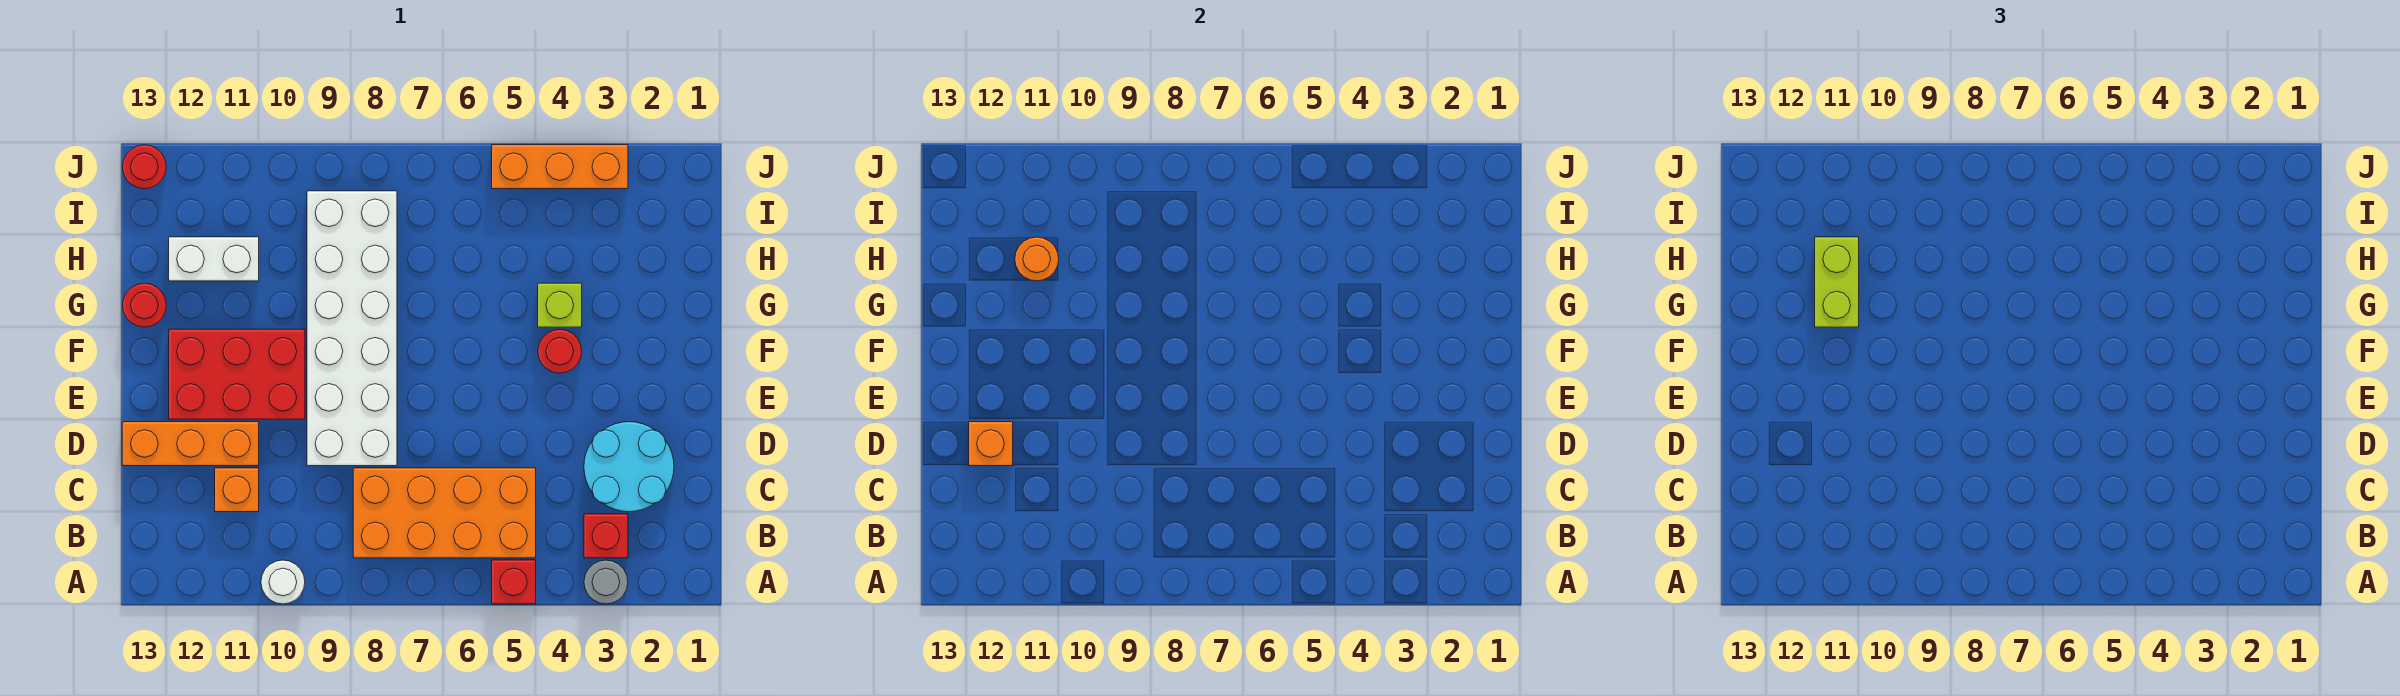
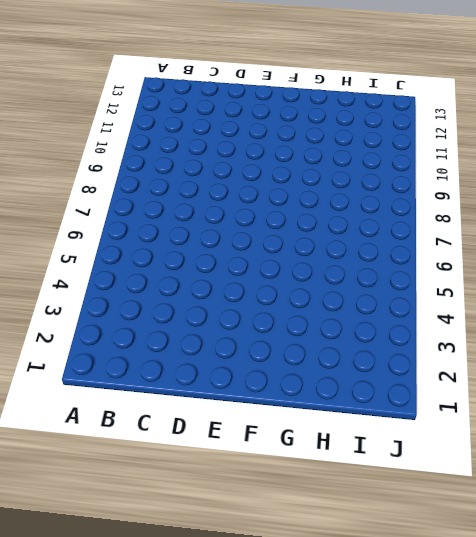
none -> grey round brick A3 level 1
none -> red brick A5 level 1
none -> white round brick A10 level 1

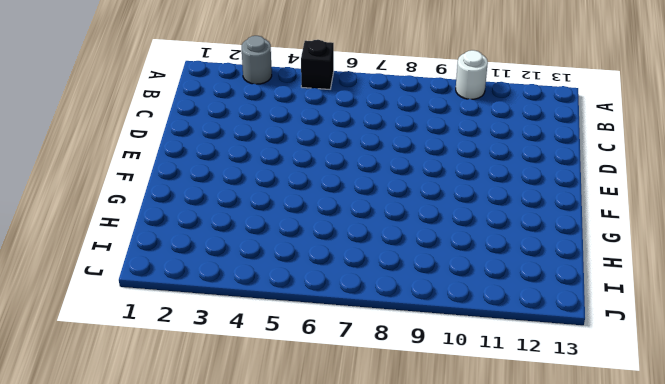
black brick A5 level 1 -> red brick A5 level 1
none -> red brick B3 level 1
none -> orange brick B5:C8 level 1
none -> cyan round brick C2:D3 level 1

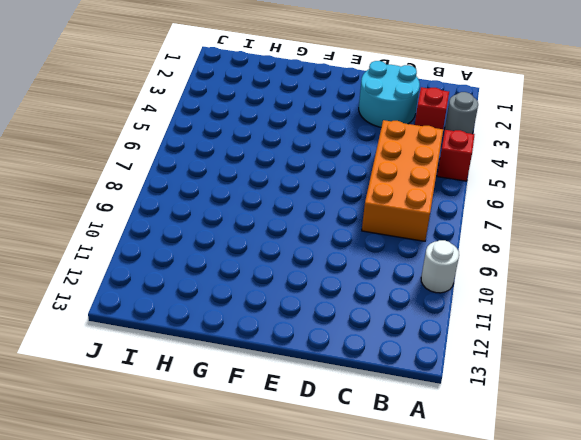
none -> orange brick C11 level 1
none -> white brick D8:I9 level 1
none -> orange brick D11:D13 level 1

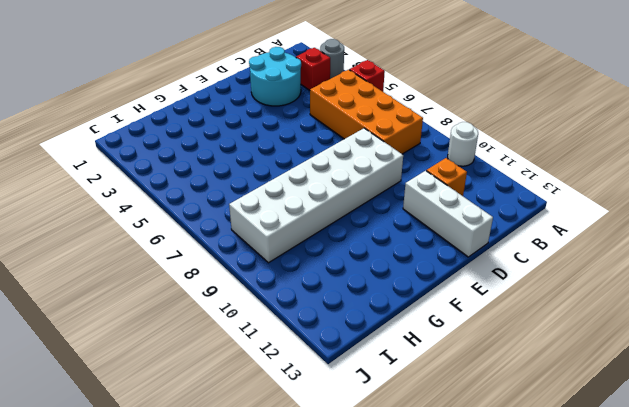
white brick D11:D13 level 1 -> orange brick D11:D13 level 1
none -> red brick E10:F12 level 1
none -> red round brick F4 level 1
none -> lime brick G4 level 1

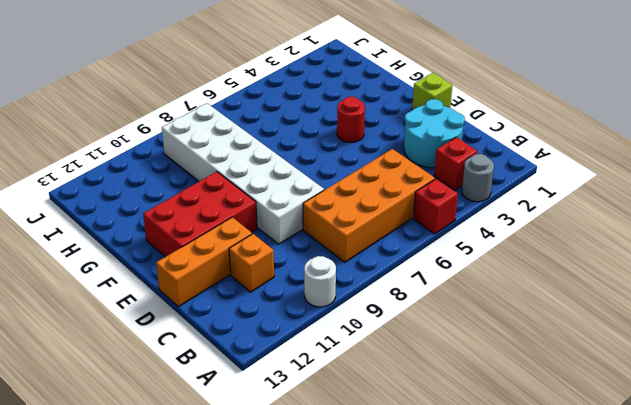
lime brick E1 level 1 -> lime brick G4 level 1
none -> red round brick G13 level 1
none -> white brick H11:H12 level 1
none -> orange brick J3:J5 level 1

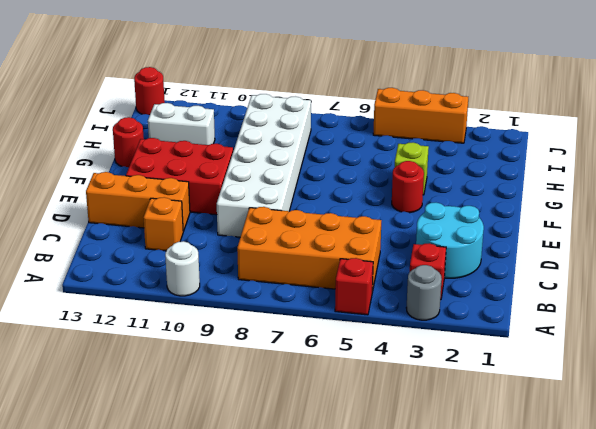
none -> orange brick D12 level 2
none -> orange round brick H11 level 2
none -> lime brick G11:H11 level 3

